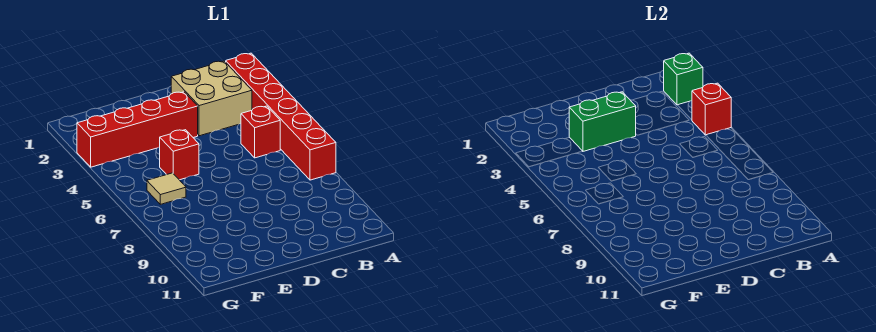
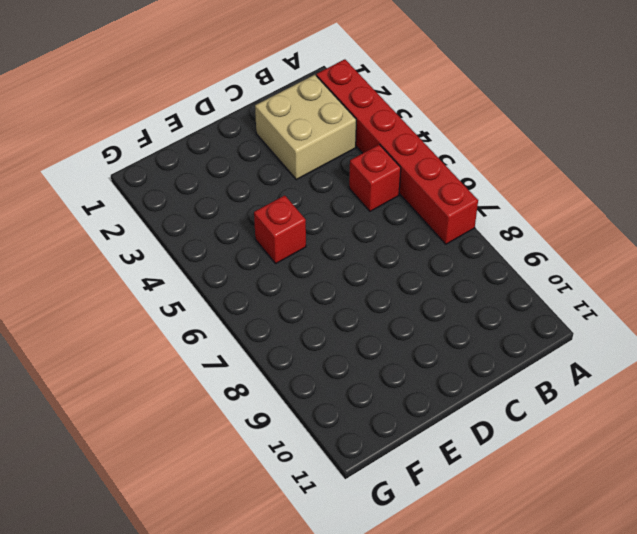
none -> red brick D3:G3 level 1
none -> tan tile F6 level 1

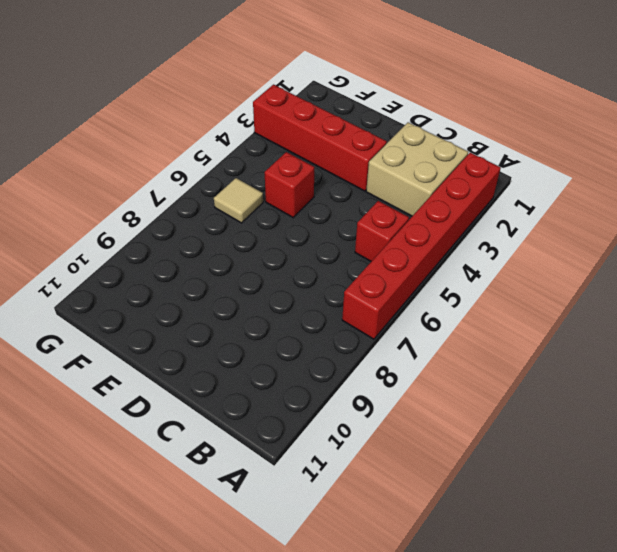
none -> green brick A2 level 2
none -> red brick A4 level 2

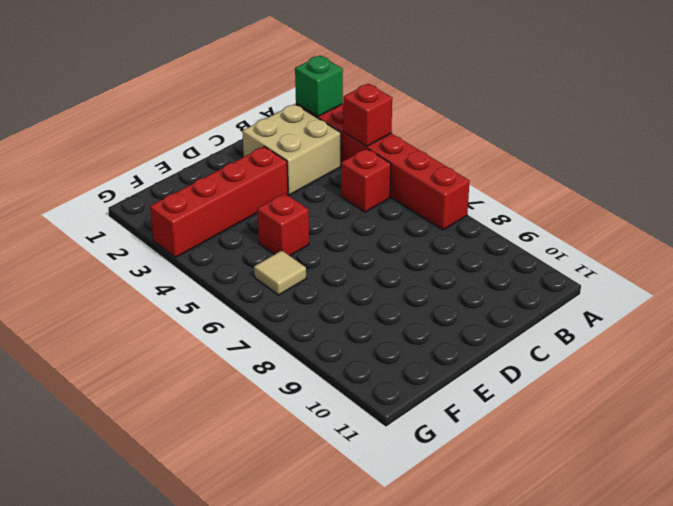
none -> green brick D3:E3 level 2

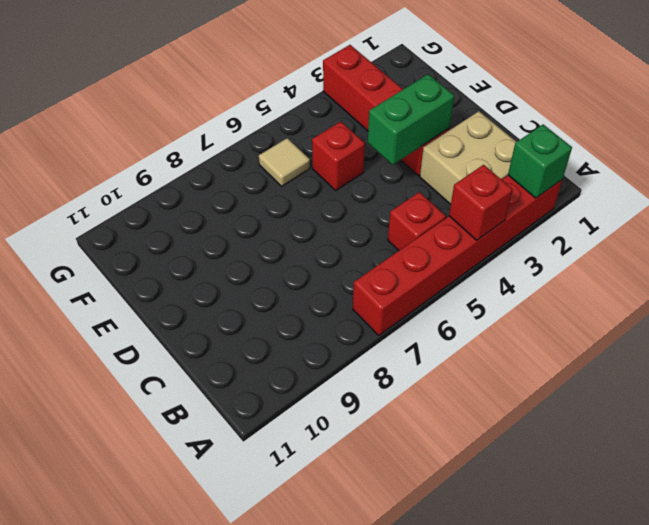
green brick D3:D4 level 2 -> green brick D3:E3 level 2

